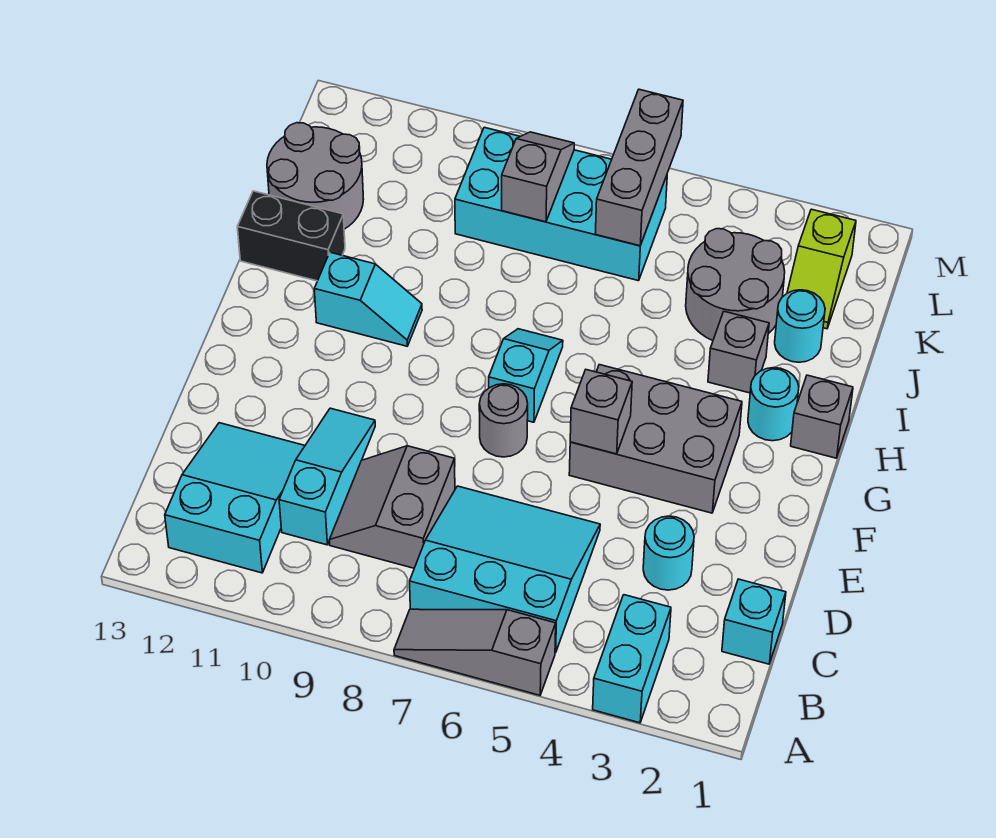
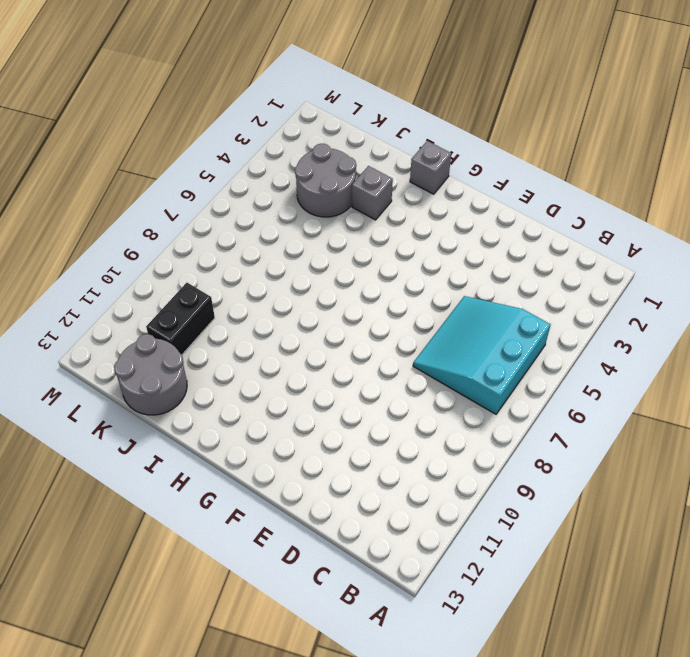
black brick K10:K11 level 1 -> black brick I12:I13 level 1
none -> cyan brick A3:B3 level 1
none -> grey slope A5:A7 level 1 top 5
none -> cyan slope B11:D12 level 1 top B

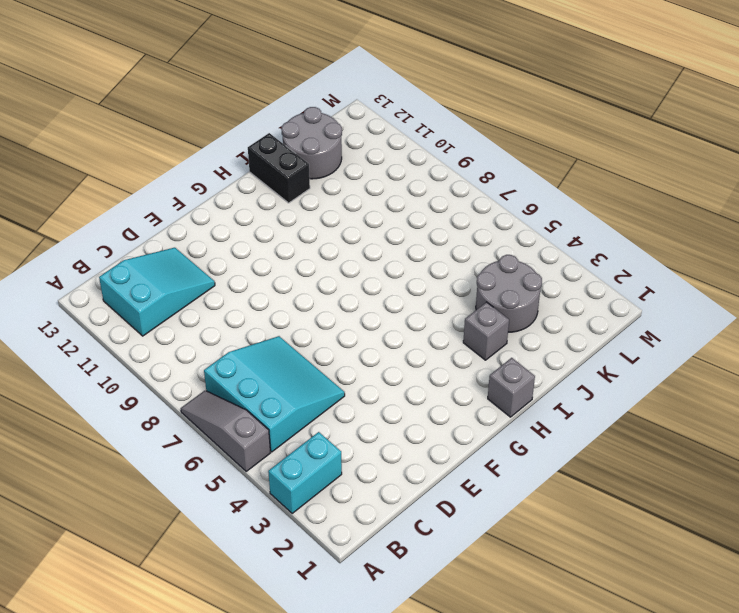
none -> cyan brick C1 level 1
none -> grey slope C8:D9 level 1 top 8
none -> cyan slope C10:E10 level 1 top C

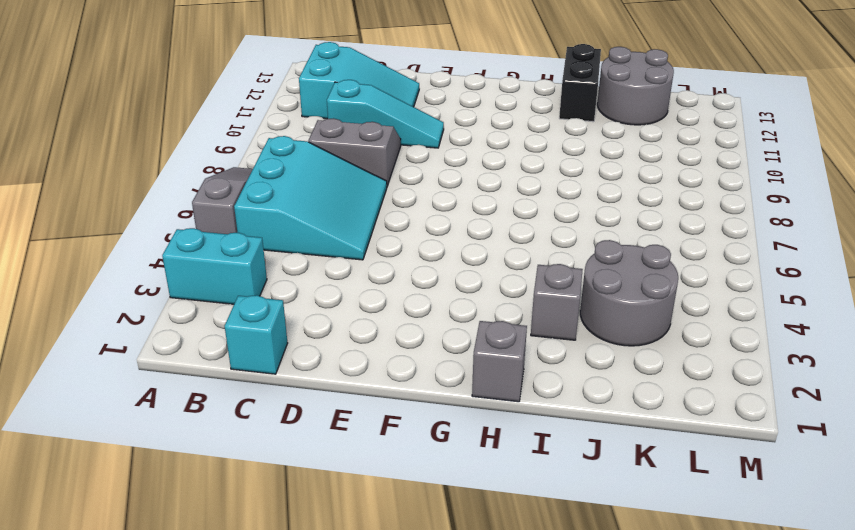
none -> cyan round brick D3 level 1
none -> grey brick F3:G5 level 1
none -> grey round brick F7 level 1

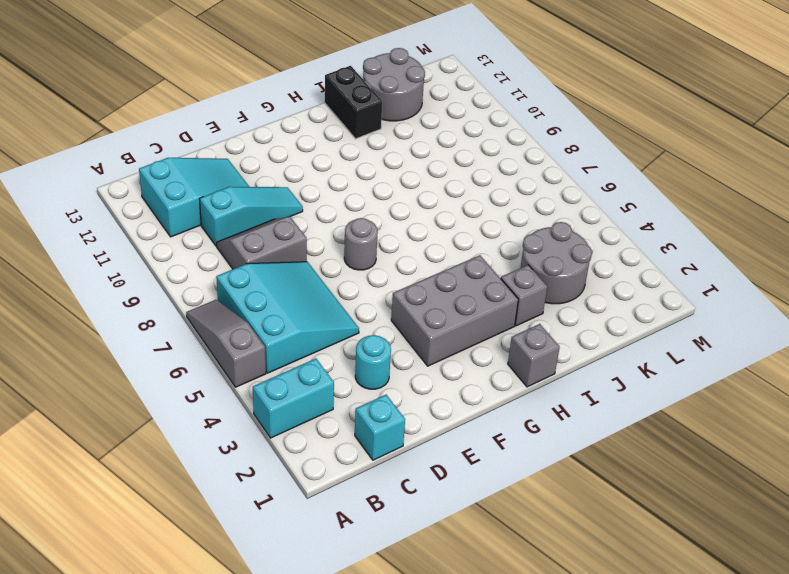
grey brick F3:H4 level 1 -> grey brick F3:G5 level 1
none -> cyan slope G7:H7 level 1 top G
none -> cyan round brick H2 level 1
none -> cyan slope H10:H11 level 1 top 11

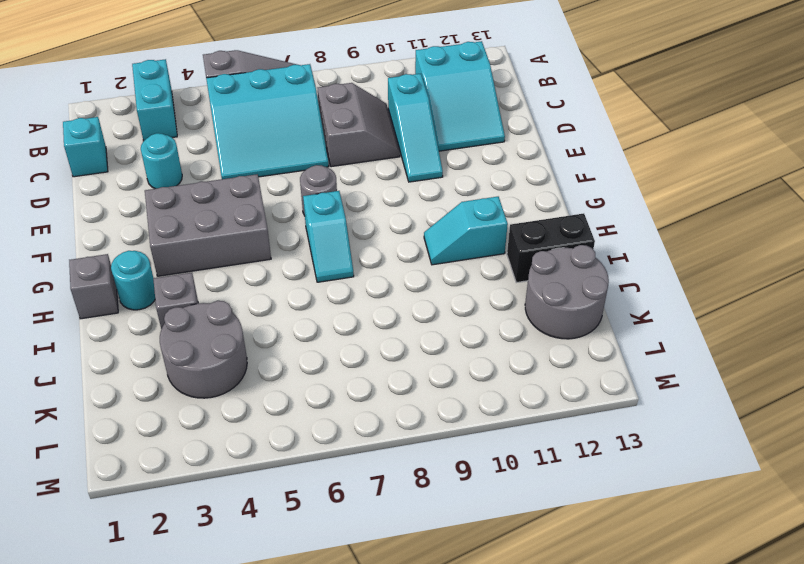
none -> cyan round brick J2 level 1
none -> lime slope K2:L2 level 1 top L
none -> cyan brick K6:L9 level 1

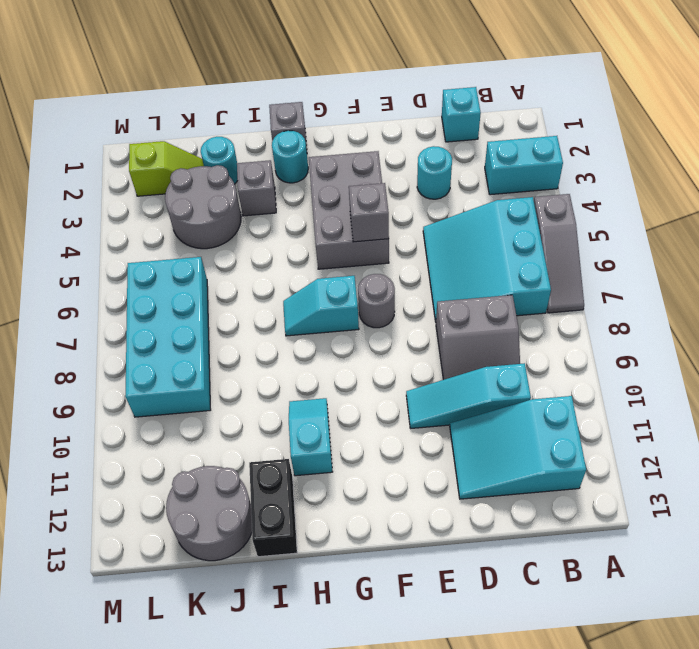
none -> grey brick K6:M6 level 2
none -> grey slope K8:L8 level 2 top K

